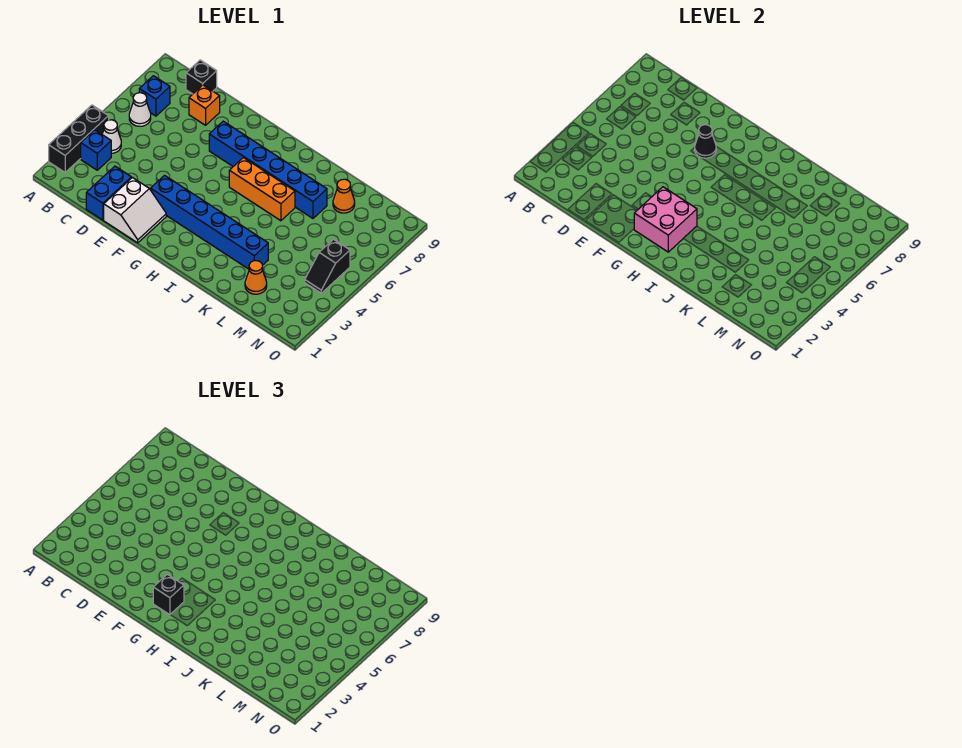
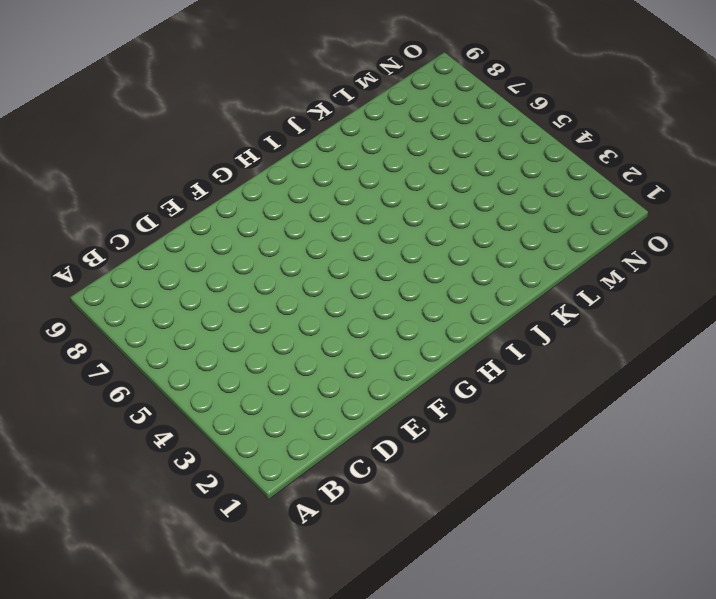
none -> black brick A2:A4 level 1
none -> blue brick B3 level 1
none -> white cone B4 level 1

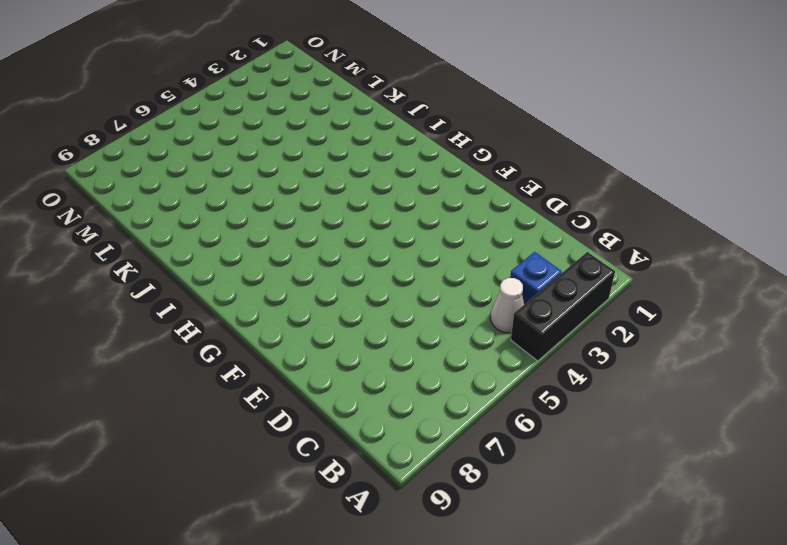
none -> white cone B6 level 1
none -> blue brick B7 level 1
none -> black brick C9 level 1

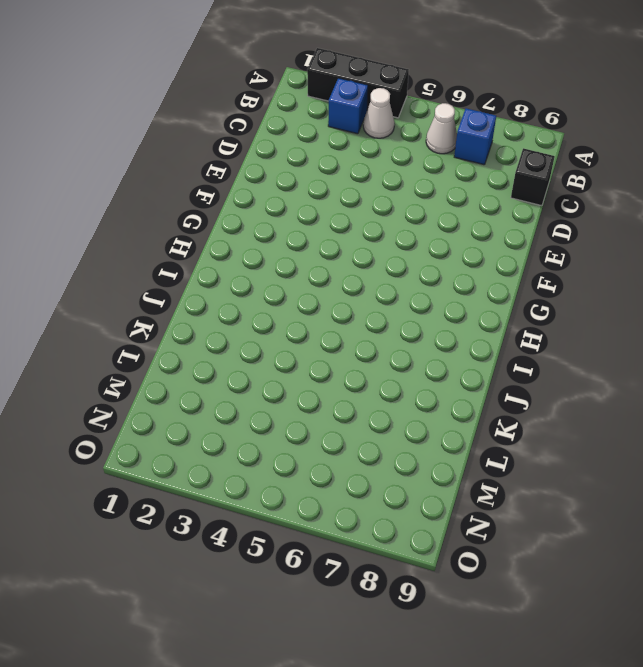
none -> blue brick D1:D2 level 1
none -> orange brick D8 level 1
none -> white slope E1:F2 level 1 top E

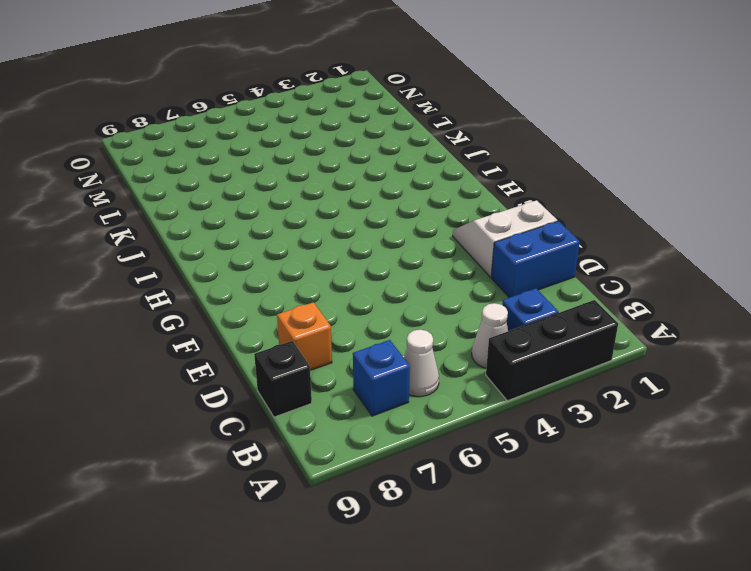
none -> blue brick F3:K3 level 1
none -> blue brick F7:K7 level 1
none -> orange brick H6:J6 level 1

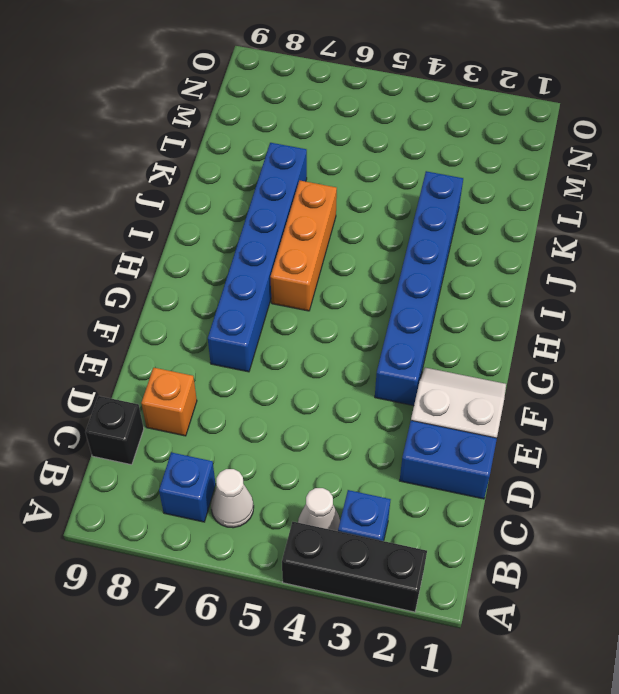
none -> orange cone L2 level 1
none -> orange cone L8 level 1
none -> black slope N4:N5 level 1 top 5

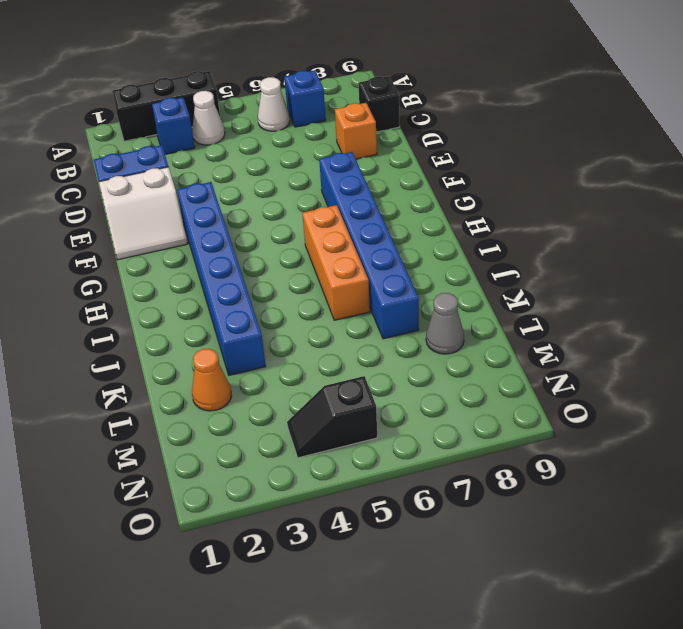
grey cone L8 level 1 -> orange cone L8 level 1
none -> black cone F7 level 2
none -> pink brick G2:H3 level 2
none -> black brick G2 level 3

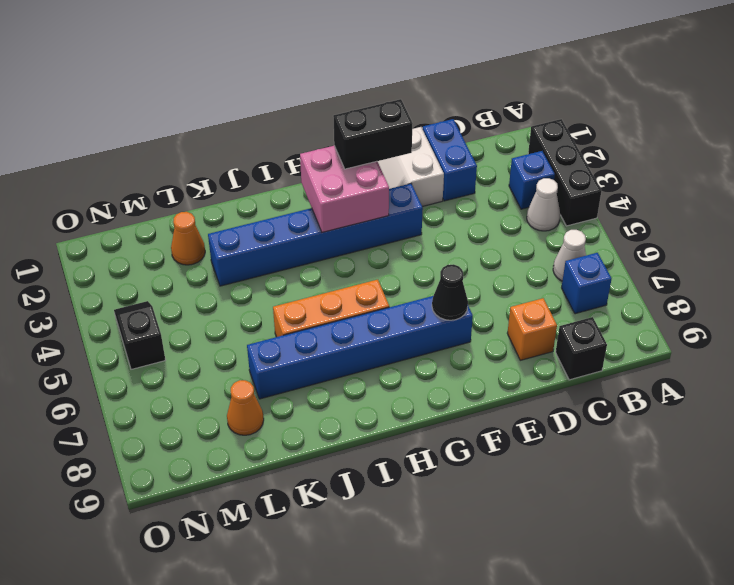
black brick F2:G2 level 3 -> black brick G2 level 3

